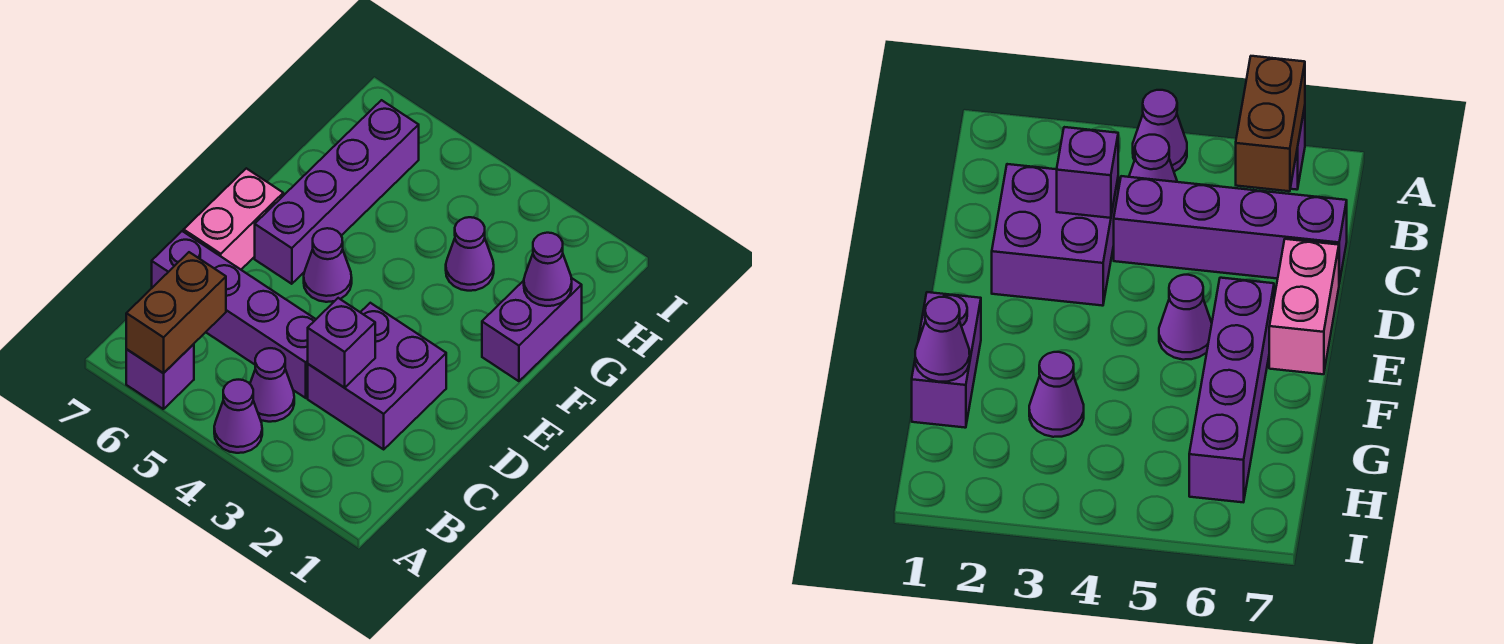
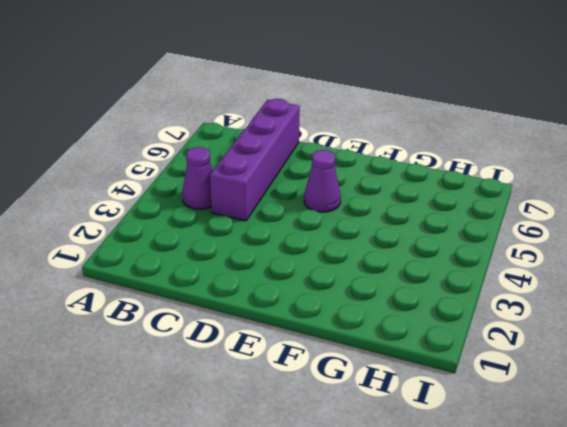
none -> purple cone A4 level 1
none -> purple brick A6 level 1
none -> purple brick C2:D3 level 1

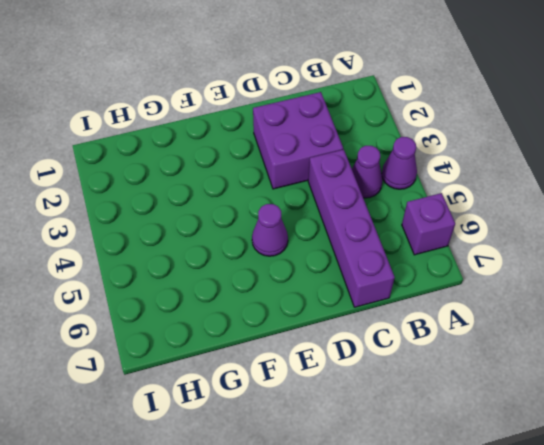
none -> pink brick D7:E7 level 1
none -> purple brick E6:H6 level 1
none -> purple brick F1:G1 level 1

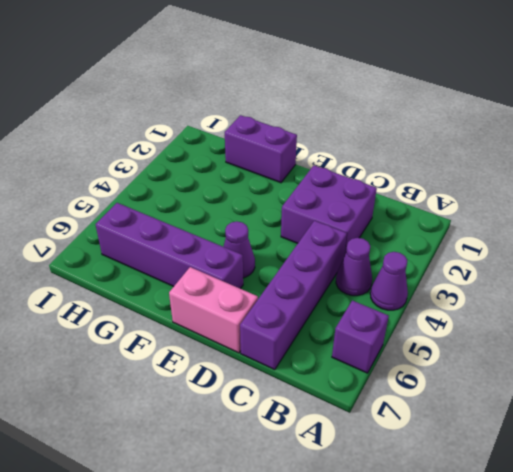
none -> purple cone G3 level 1
none -> brown brick A6:B6 level 2
none -> purple brick C3 level 2

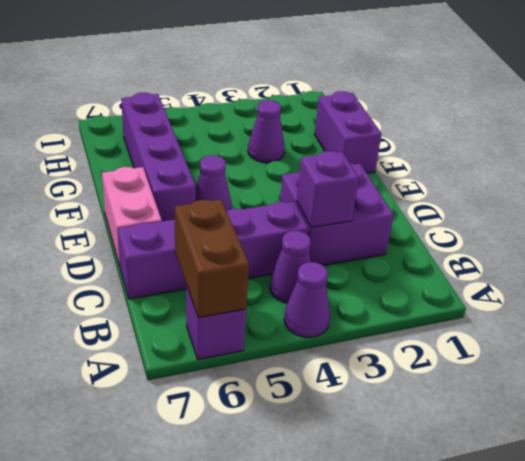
none -> purple cone G1 level 2

